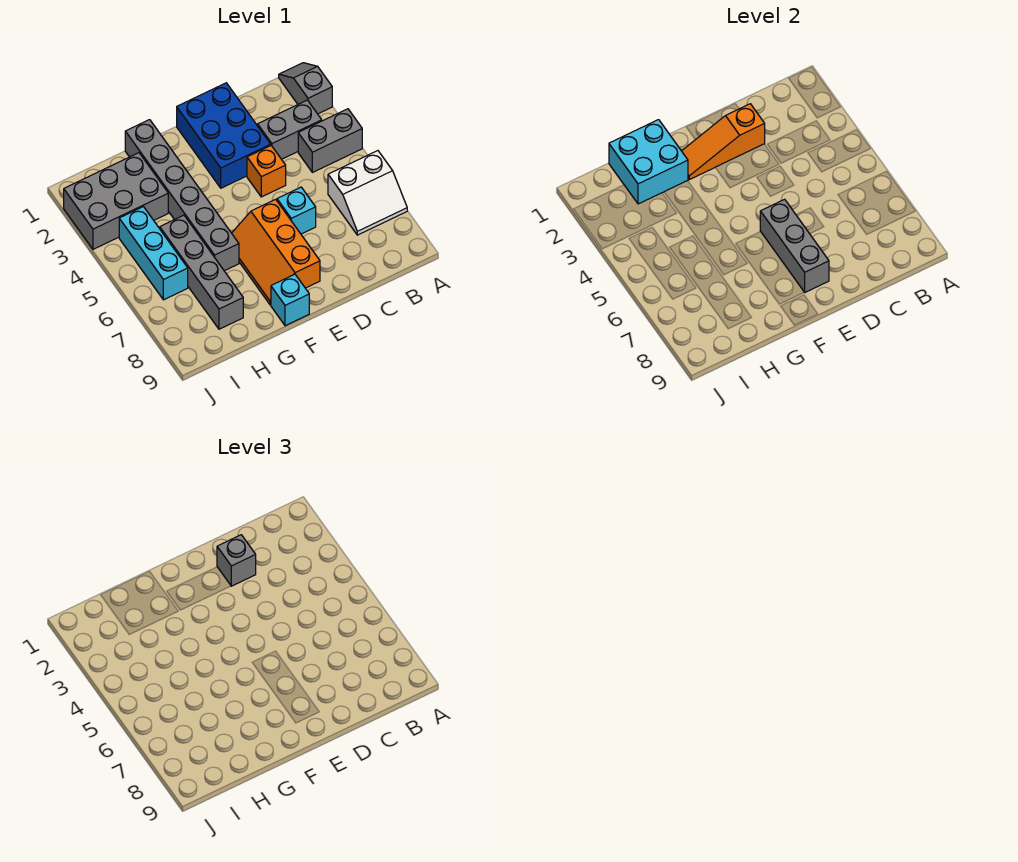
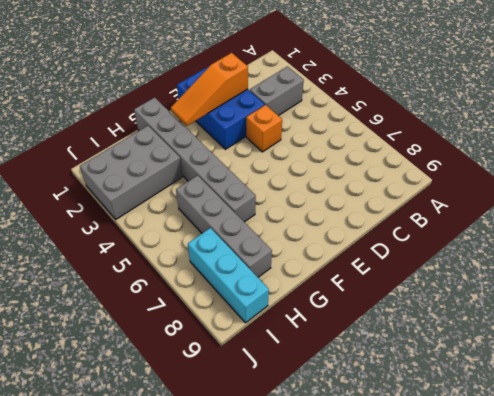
cyan brick I7:I9 level 1 -> cyan brick I4:I6 level 1
none -> grey slope A1:A2 level 1 top 2
none -> grey brick A4:B4 level 1
none -> white slope A6:B7 level 1 top 6

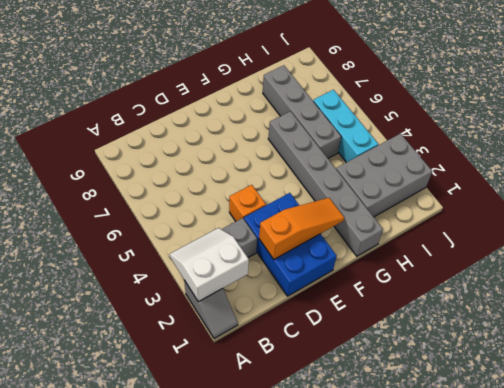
white slope A2:B3 level 2 top 2 -> white slope A6:B7 level 1 top 6
none -> grey brick A4:B4 level 1
none -> cyan brick D6 level 1
none -> orange slope E6:F8 level 1 top E

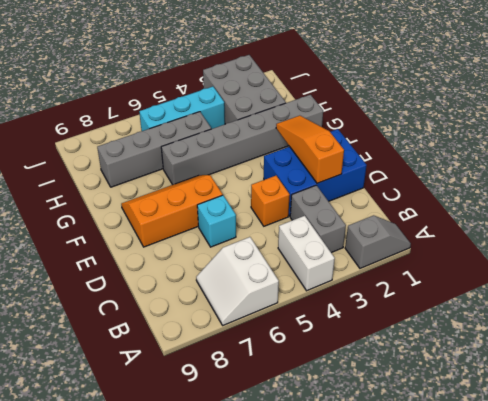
white brick A4:B4 level 1 -> grey brick A4:B4 level 1
none -> cyan brick F9 level 1
none -> grey brick E6:E8 level 2
none -> cyan brick G1:H2 level 2

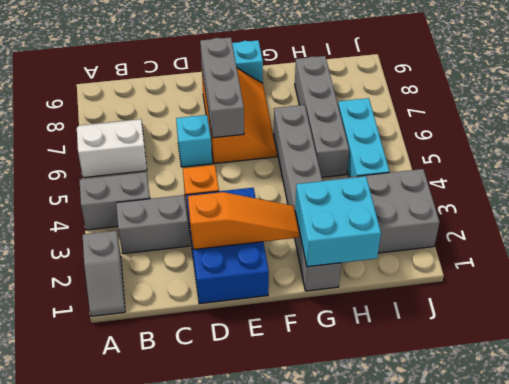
none -> grey brick D2 level 3

